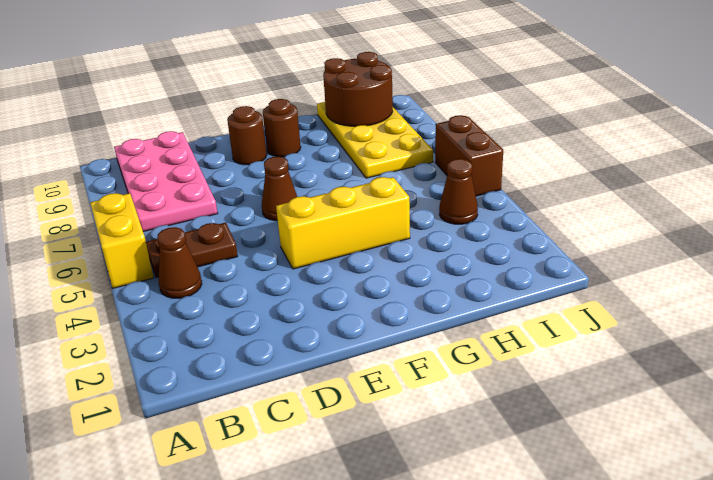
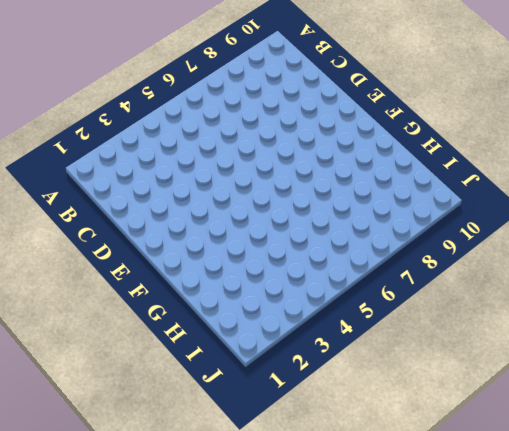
none -> yellow brick A5:A6 level 1
none -> brown cone B4 level 1
none -> brown plate B5:C5 level 1

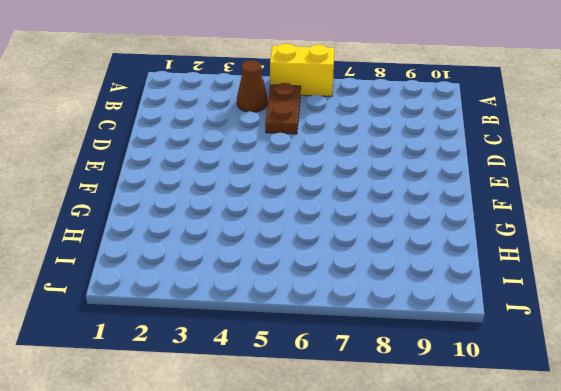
none -> pink plate B7:C10 level 1
none -> yellow brick E4:G4 level 1
none -> brown cone E6 level 1

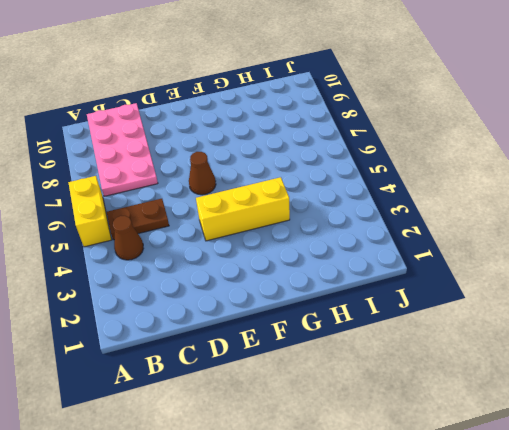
none -> brown round brick E9 level 1
none -> brown round brick F9 level 1
none -> yellow plate H7:I10 level 1

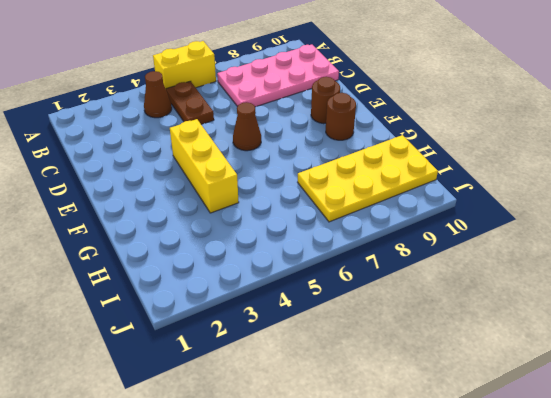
none -> brown cone I4 level 1
none -> brown brick J5:J6 level 1
none -> brown round brick H9:I10 level 2

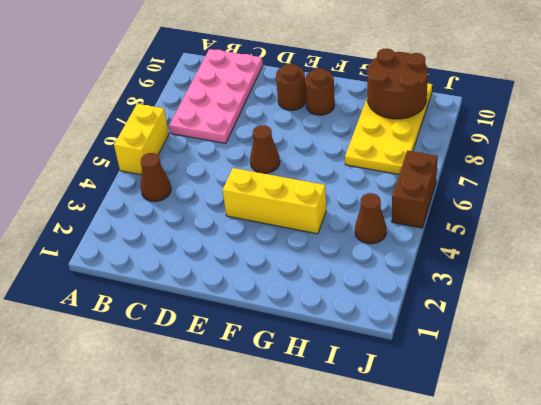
none -> brown plate B5:C5 level 1

